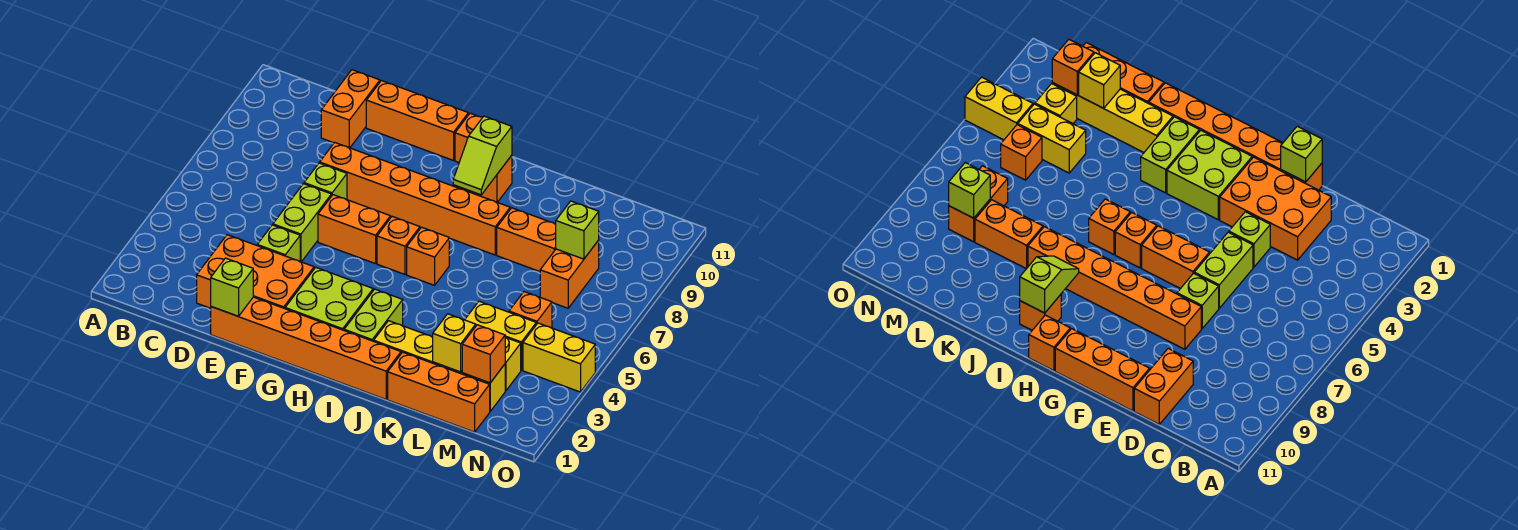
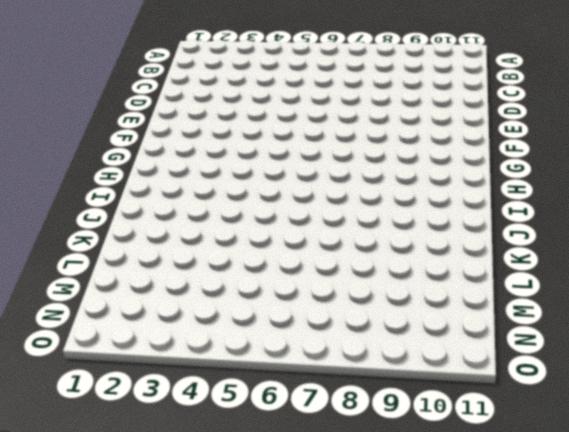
none -> orange brick D2:F3 level 1
none -> orange brick D10:D11 level 1
none -> orange brick E1:J1 level 1

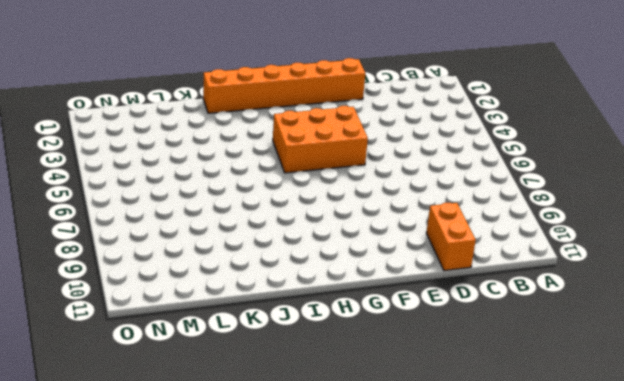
orange brick F4:H5 level 1 -> orange brick D2:F3 level 1
none -> lime brick E4 level 1
none -> lime brick E5:E6 level 1
none -> lime brick E7 level 1

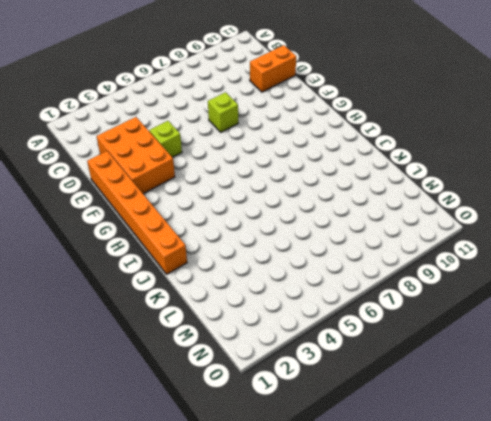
none -> lime brick E5:E6 level 1
none -> orange brick E8:J8 level 1
none -> orange brick E11:G11 level 1

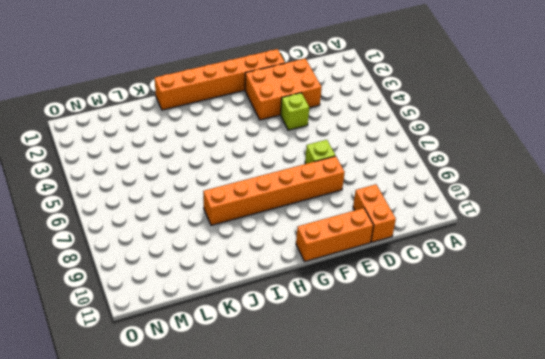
none -> lime brick E5:E6 level 1
none -> orange brick F6:G6 level 1
none -> lime brick G2:H3 level 1

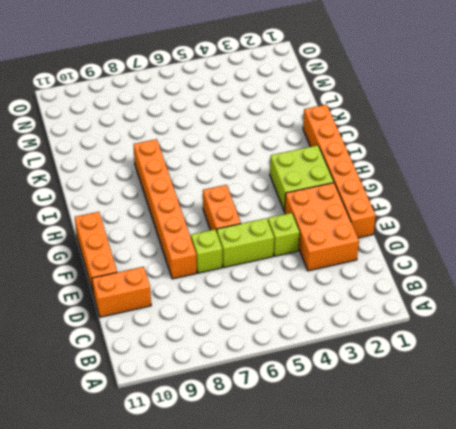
none -> orange brick H6 level 1
none -> orange brick H11 level 1
none -> lime brick I2:I3 level 1

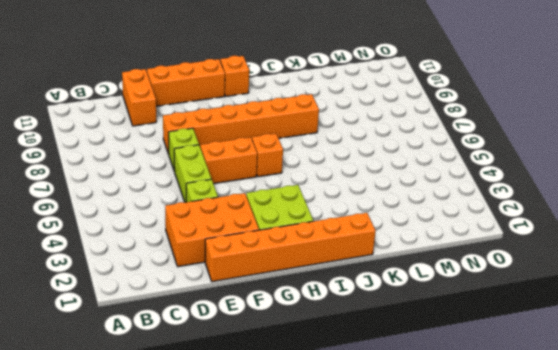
none -> lime brick I2:I3 level 1
none -> orange brick I6 level 1
none -> orange brick I10 level 1

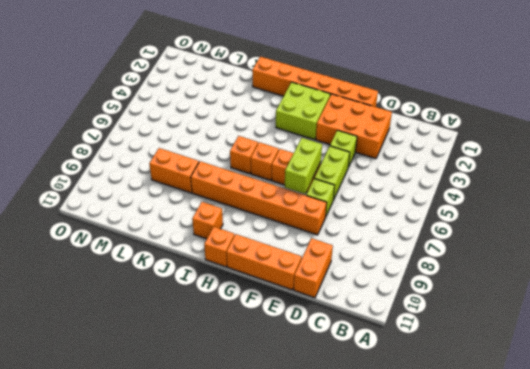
lime brick F6:F7 level 2 -> lime brick I2:I3 level 1
none -> yellow brick J2:M2 level 1
none -> orange brick K1:M1 level 1
none -> yellow brick L4:M4 level 1

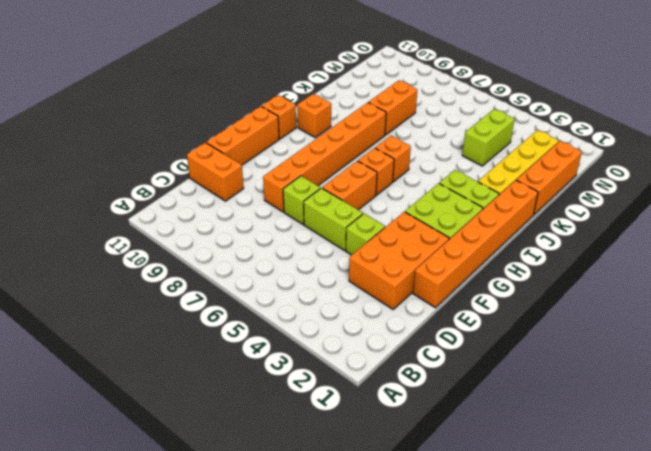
lime brick L4:M4 level 1 -> yellow brick L4:M4 level 1
none -> yellow brick M3 level 1
none -> orange brick M5 level 1
none -> orange brick M7:M8 level 1

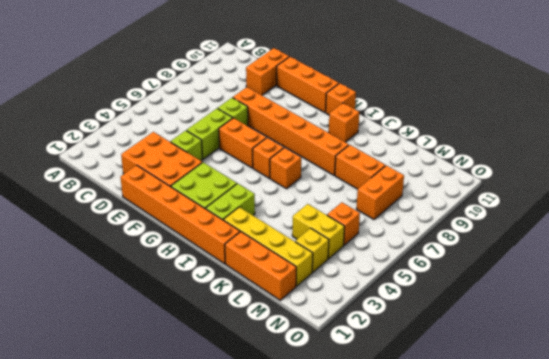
none -> yellow brick N4:O4 level 1
none -> lime brick E1 level 2
none -> lime slope I9:I10 level 2 top 10

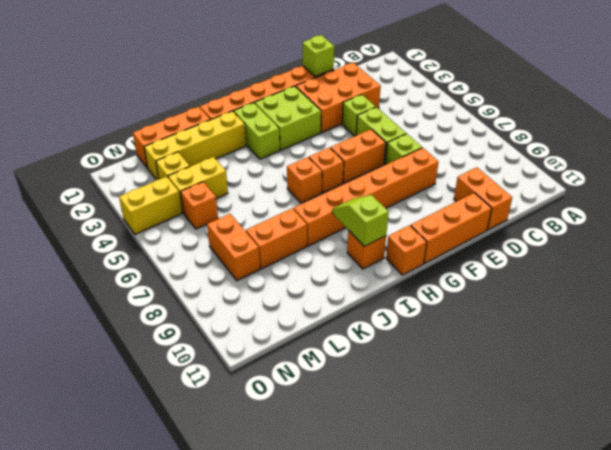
none -> yellow brick L2 level 2
none -> orange brick M2 level 2
none -> lime brick M8 level 2

